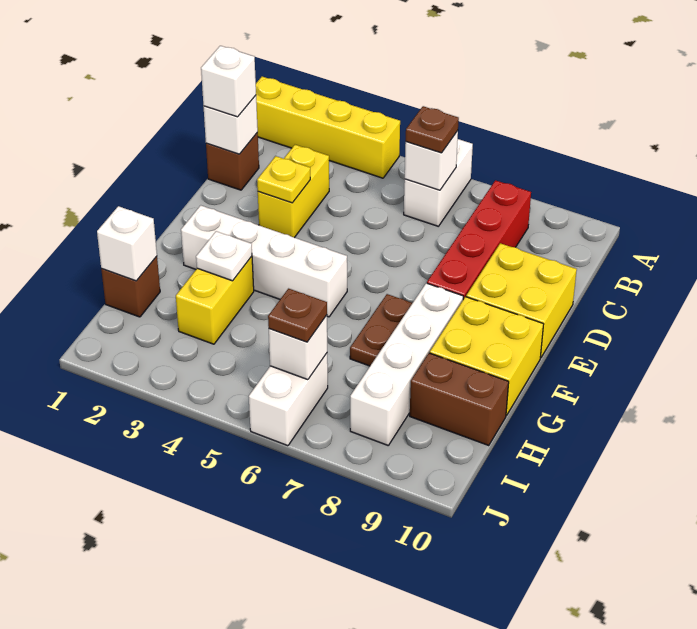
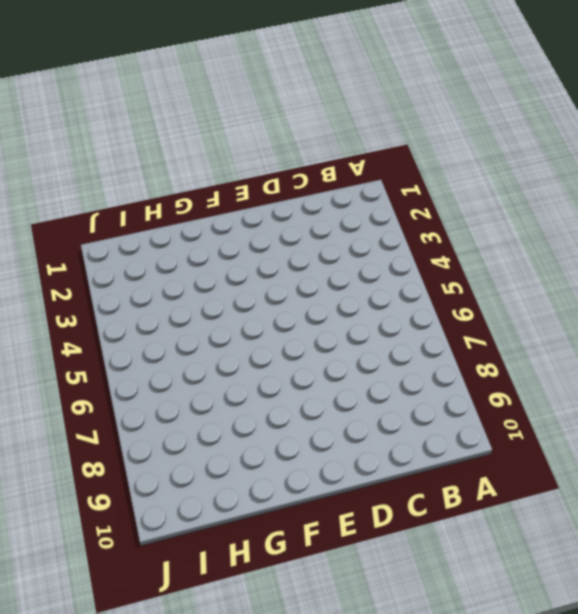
none -> yellow brick A1:A4 level 1
none -> white brick A6:B6 level 1
none -> red brick B8:E8 level 1

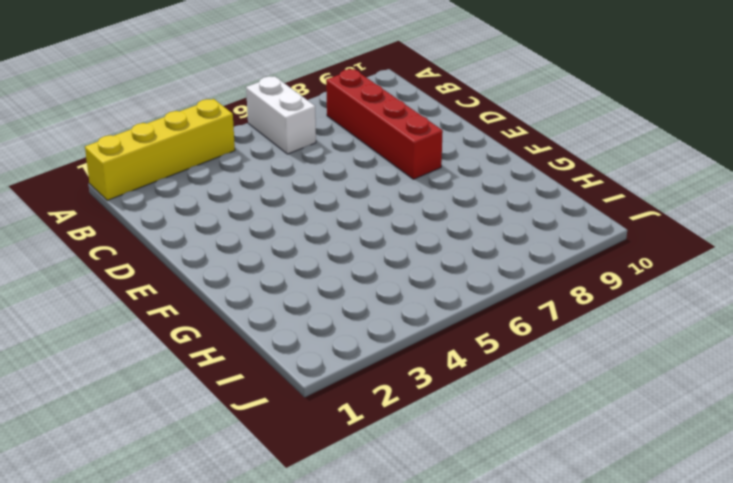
none -> brown brick C1 level 1
none -> yellow brick C3:D3 level 1
none -> yellow brick D9:E10 level 1

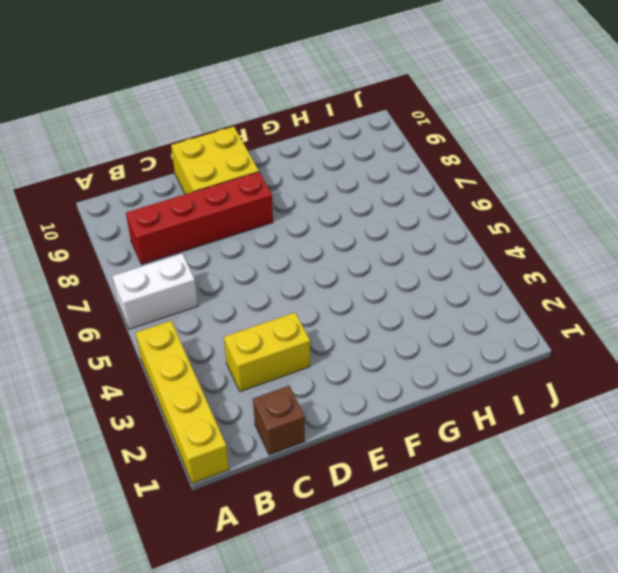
none -> white brick F2:F5 level 1
none -> brown plate F7:G7 level 1
none -> white brick F8:I8 level 1

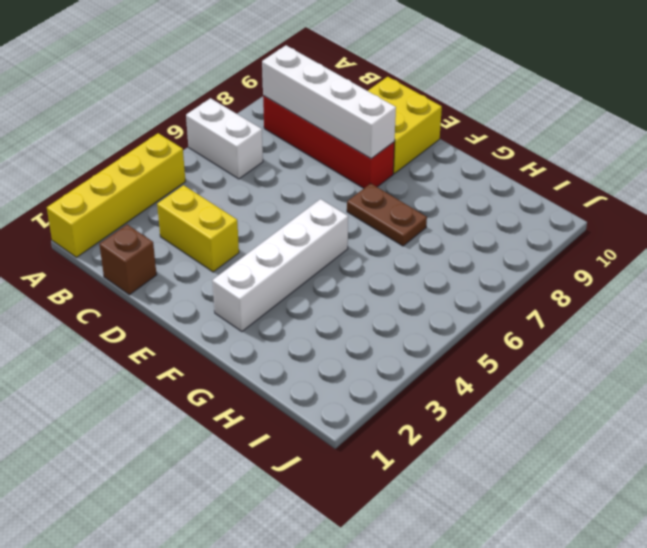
white brick B8:E8 level 2 -> white brick F8:I8 level 1
none -> yellow brick F9:G10 level 1
none -> yellow brick G3:H3 level 1
none -> brown brick H1 level 1

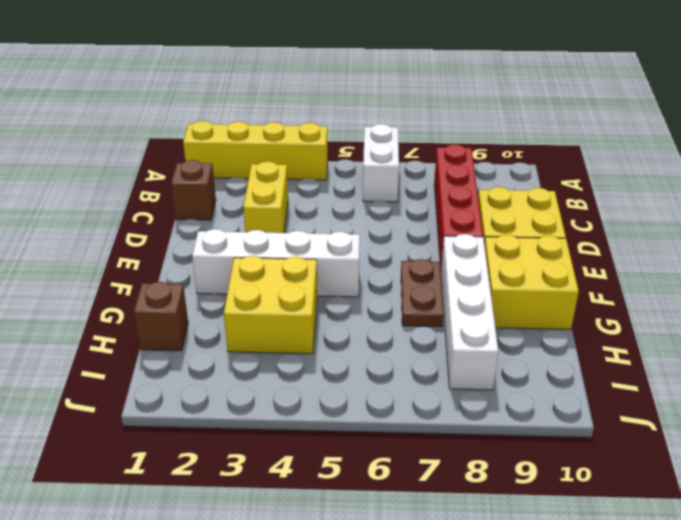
yellow brick G3:H4 level 1 -> yellow brick G3:H3 level 1
none -> brown brick H9:H10 level 1
none -> white brick I6:J6 level 1
none -> white brick B6 level 2

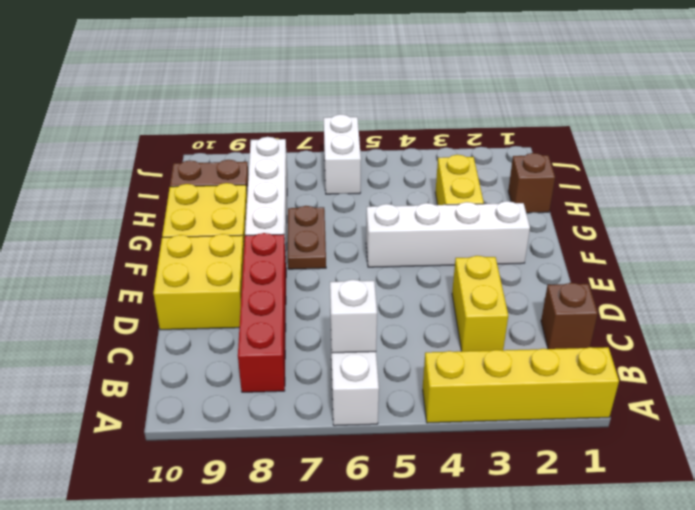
none -> white brick C1 level 2
none -> yellow plate D3 level 2
none -> white plate G3 level 2

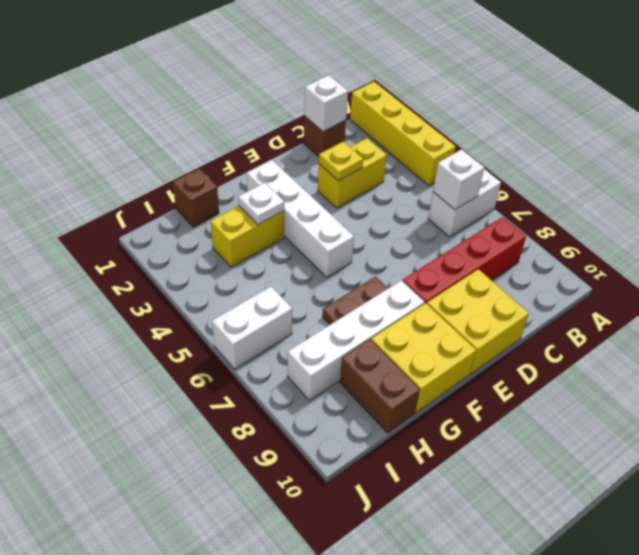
none -> white brick H1 level 2
none -> white brick I6 level 2
none -> brown plate B6 level 3

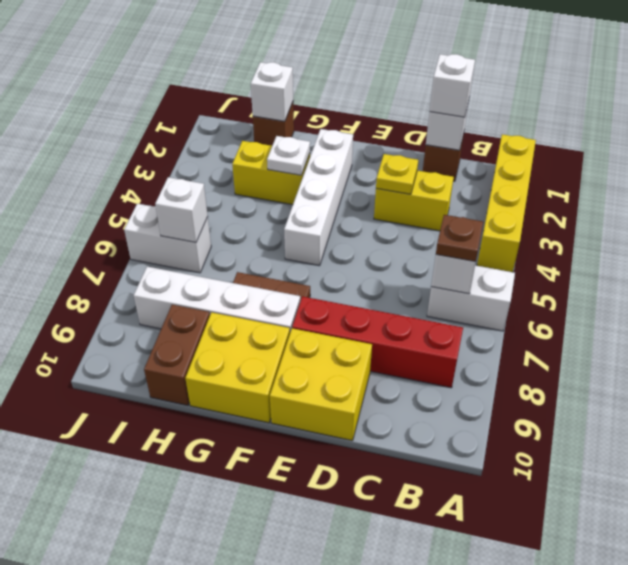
none -> brown plate I6 level 3

